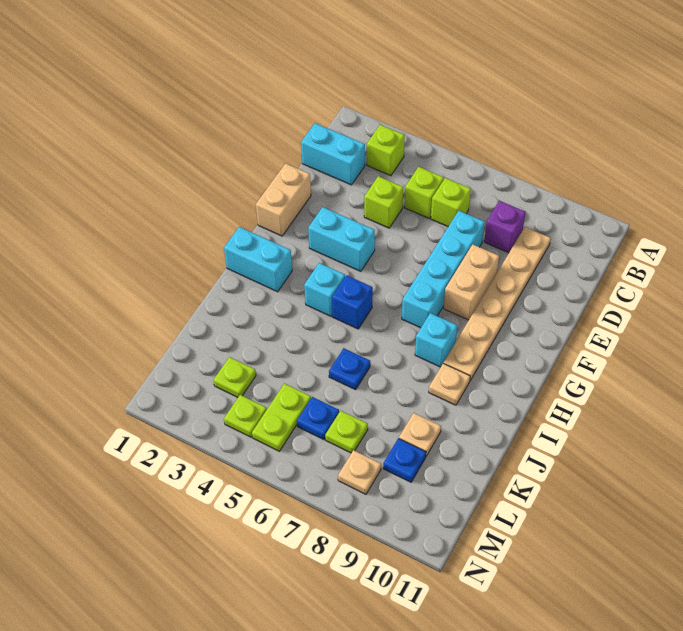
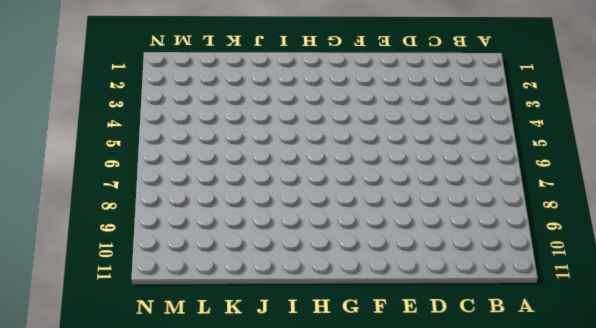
none -> lime brick B3 level 1
none -> cyan brick C1:C2 level 1
none -> lime brick C5 level 1

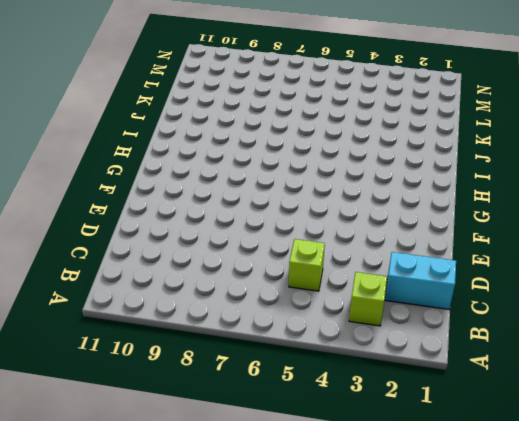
none -> lime brick C6 level 1
none -> purple brick C8 level 1
none -> tan plate C9:H9 level 1

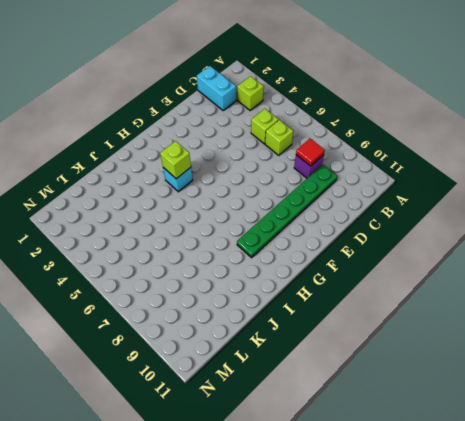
red tile C8 level 2 -> none
green plate C9:H9 level 1 -> tan plate C9:H9 level 1
lime brick H4 level 2 -> lime brick D4 level 1
none -> cyan brick D7:G7 level 1
none -> tan brick E1:F1 level 1
none -> tan brick E8:F8 level 1

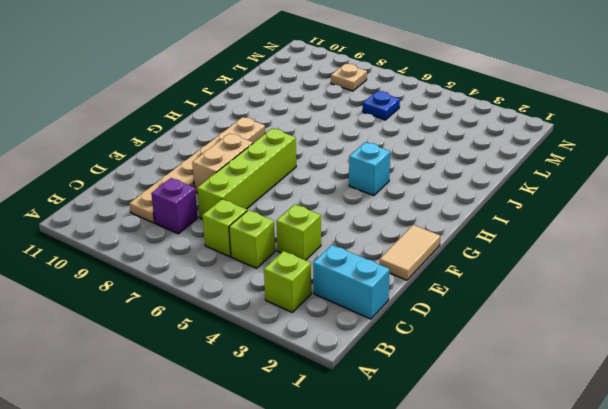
lime brick D7:G7 level 1 -> cyan brick D7:G7 level 1
tan tile E1:F1 level 1 -> tan brick E1:F1 level 1
none -> cyan brick F3:F4 level 1
none -> cyan brick H1:H2 level 1
none -> blue brick H5 level 1

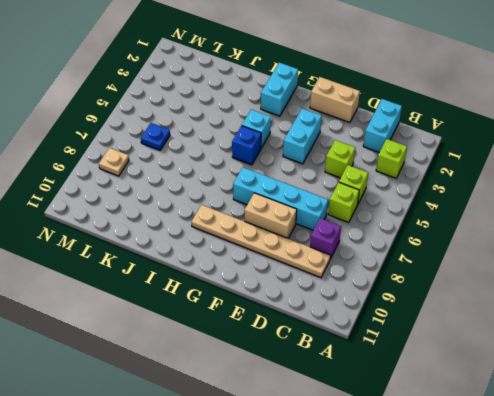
none -> cyan brick H8 level 1
none -> tan plate I9 level 1
none -> blue plate J6 level 1

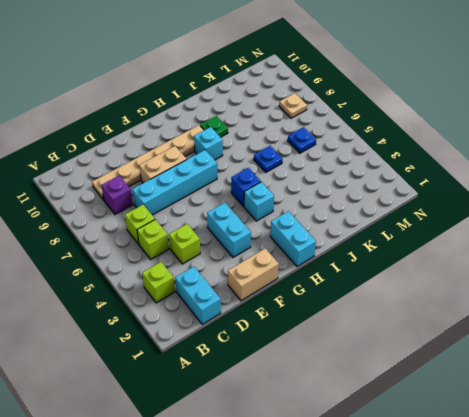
green plate I9 level 1 -> tan plate I9 level 1
none -> tan plate K9 level 1
none -> lime plate L3 level 1
none -> lime plate L5:M5 level 1

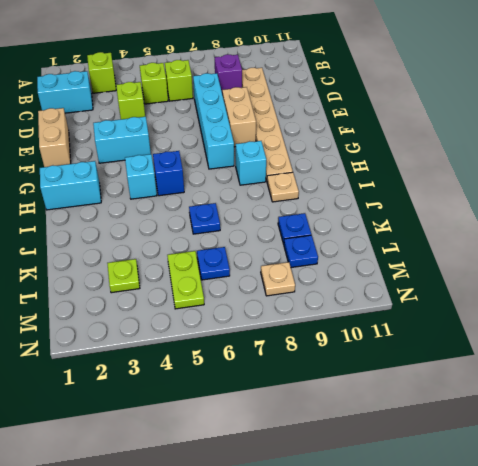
blue plate K9 level 1 -> tan plate K9 level 1
none -> lime plate L7 level 1
none -> lime plate M4 level 1

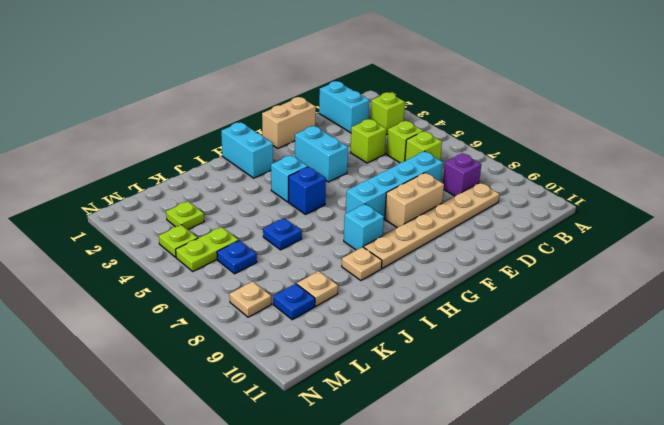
none -> lime plate L7 level 1

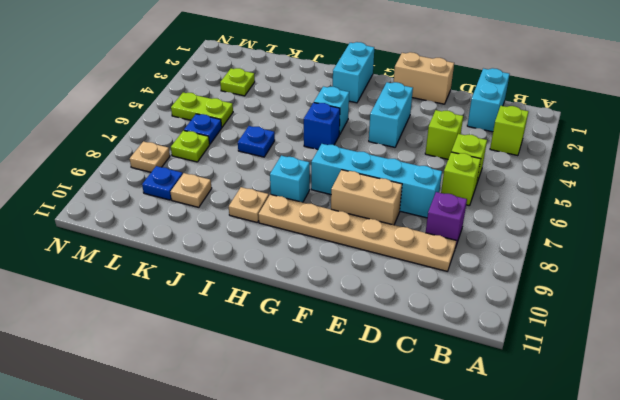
none -> lime plate M4 level 1

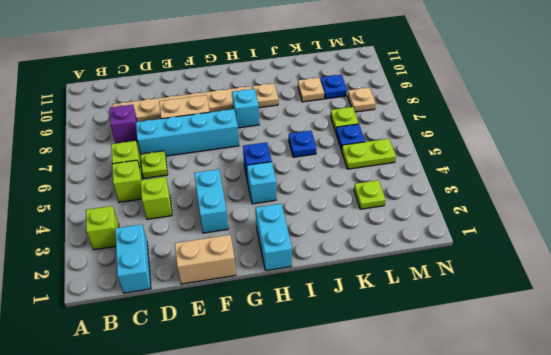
lime plate D6 level 1 -> lime plate M4 level 1

